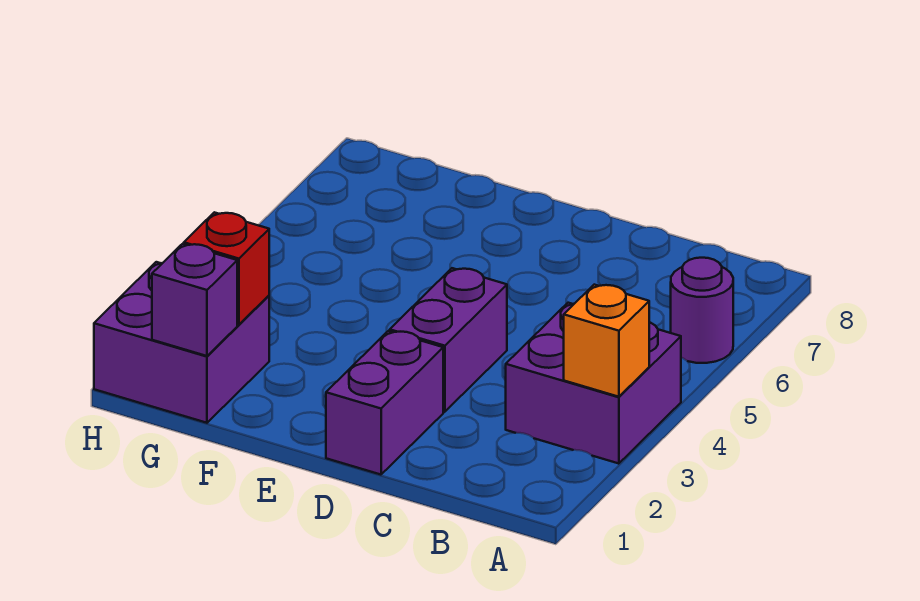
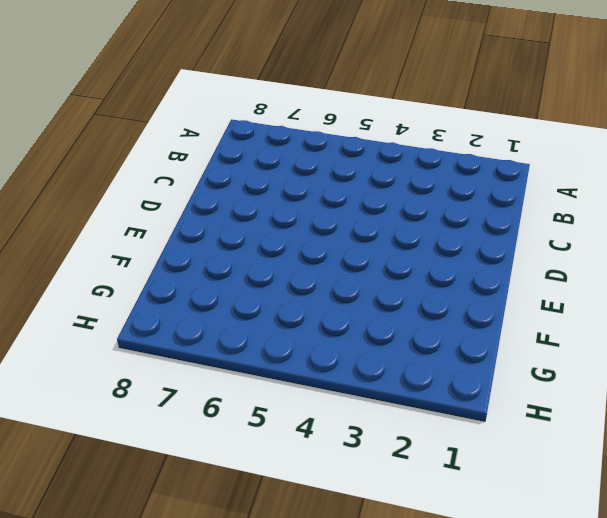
none -> purple brick A3:B4 level 1
none -> purple round brick A6 level 1

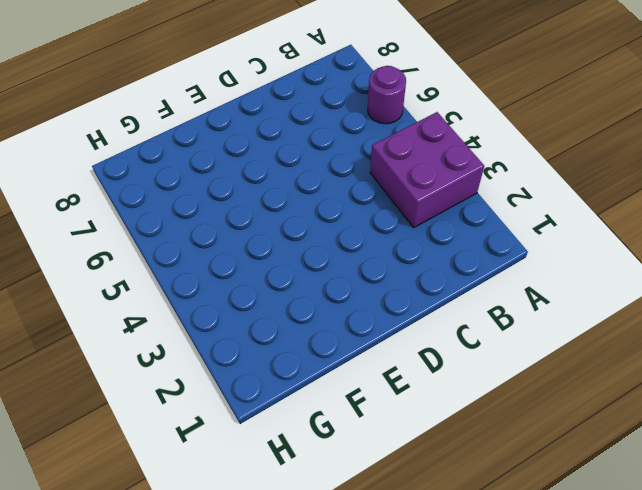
none -> purple brick D1:D2 level 1
none -> purple brick D3:D4 level 1

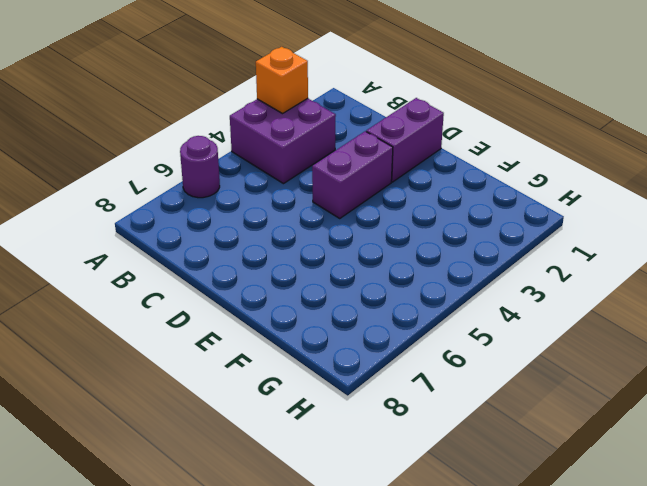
none -> purple brick G1:H2 level 1
none -> purple brick G1 level 2

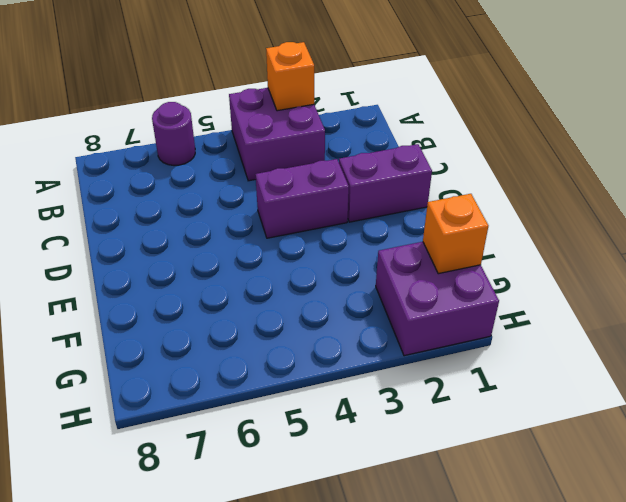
orange brick G1 level 2 -> purple brick G1 level 2
none -> red brick G2 level 2

